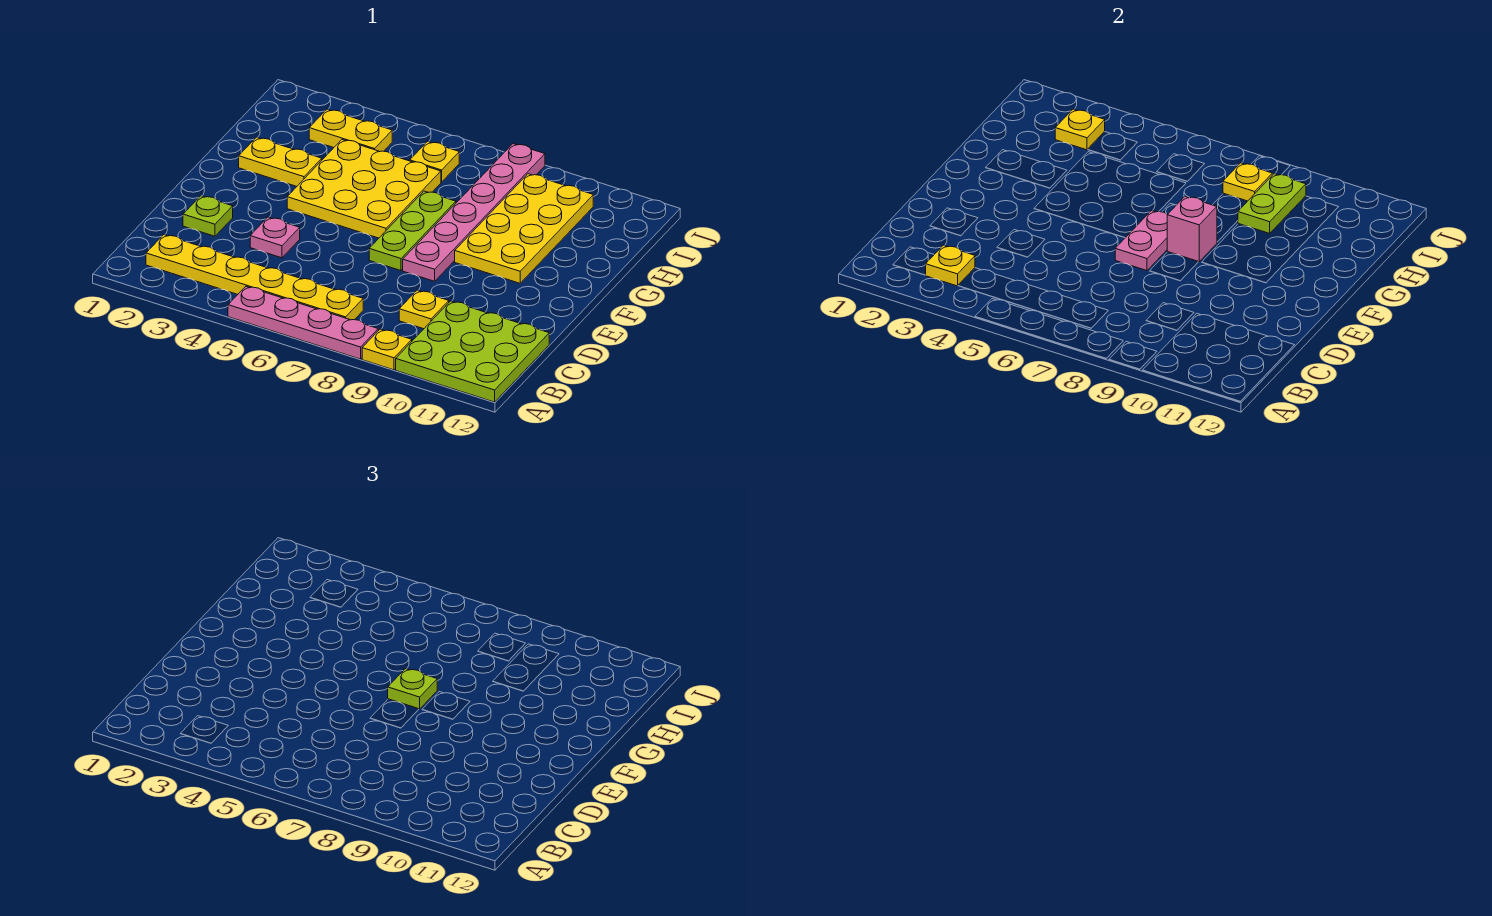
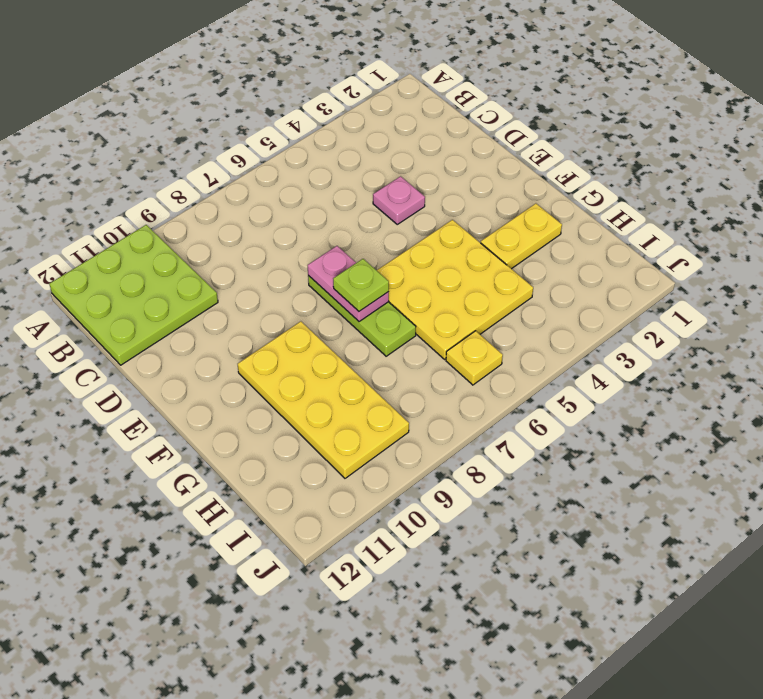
none -> pink plate A5:A8 level 1
none -> yellow plate A9 level 1
none -> yellow plate B2:B7 level 1

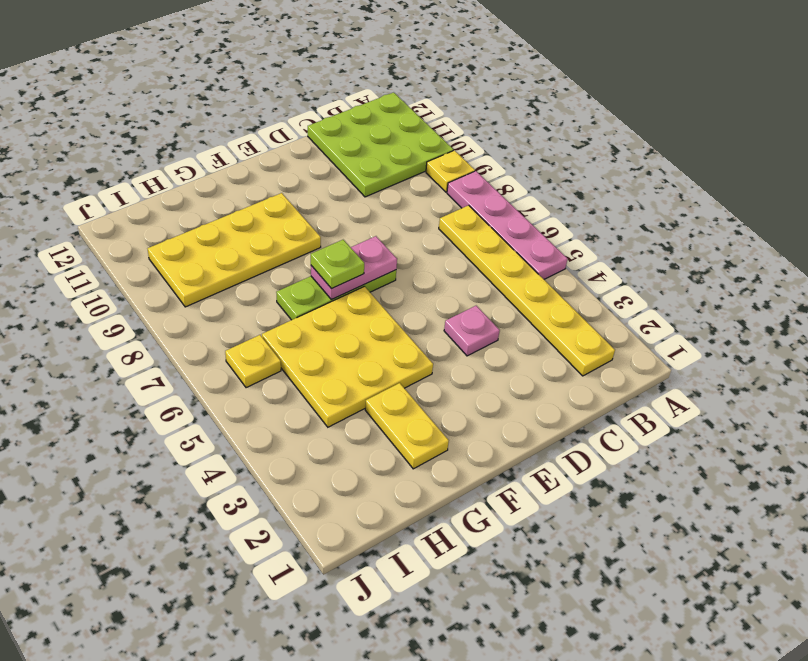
none -> yellow plate C9 level 1
none -> lime plate D2 level 1
none -> pink plate E8:J8 level 1

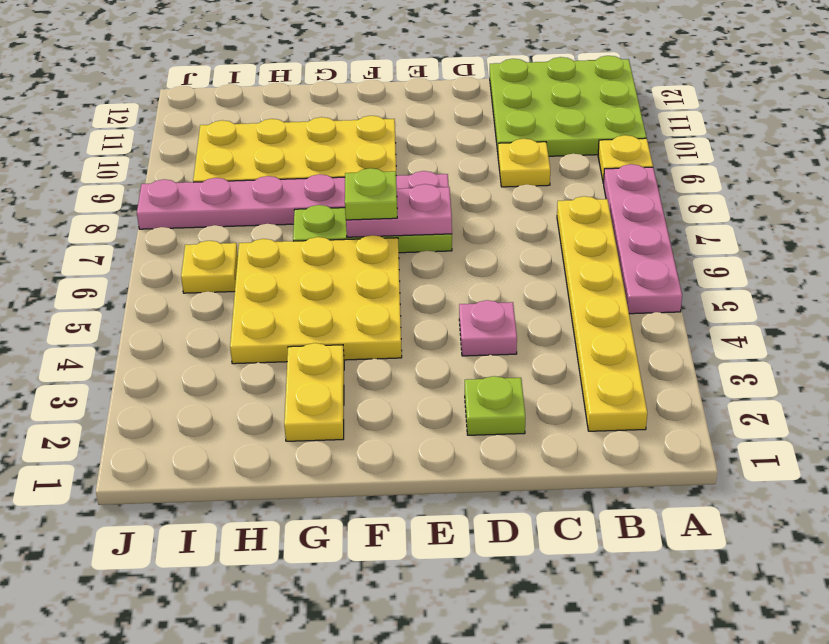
none -> yellow plate I3:I4 level 1
none -> yellow plate B3 level 2
none -> pink brick F8 level 2

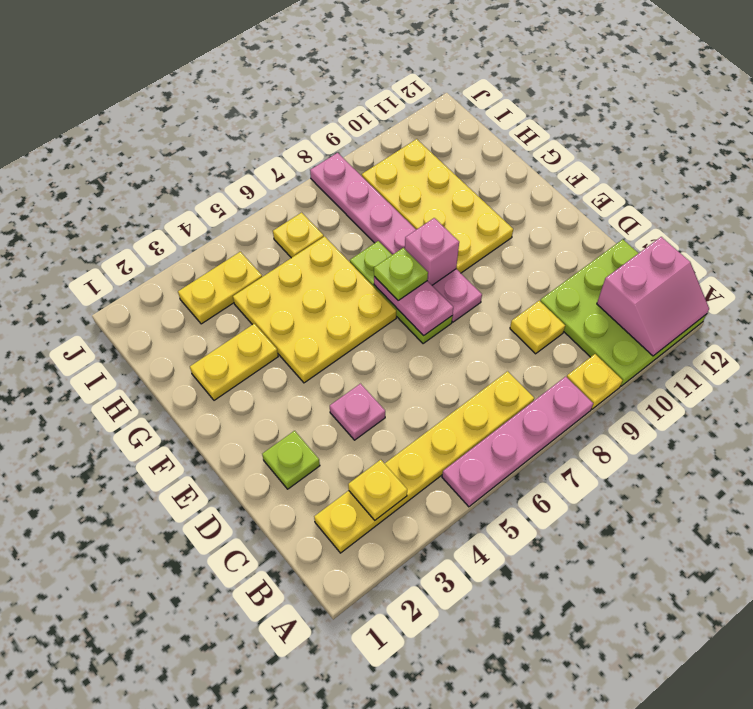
pink slope A11:B12 level 2 top B -> none
none -> lime plate H9:I9 level 2
none -> yellow plate I3 level 2
none -> yellow plate I8 level 2

